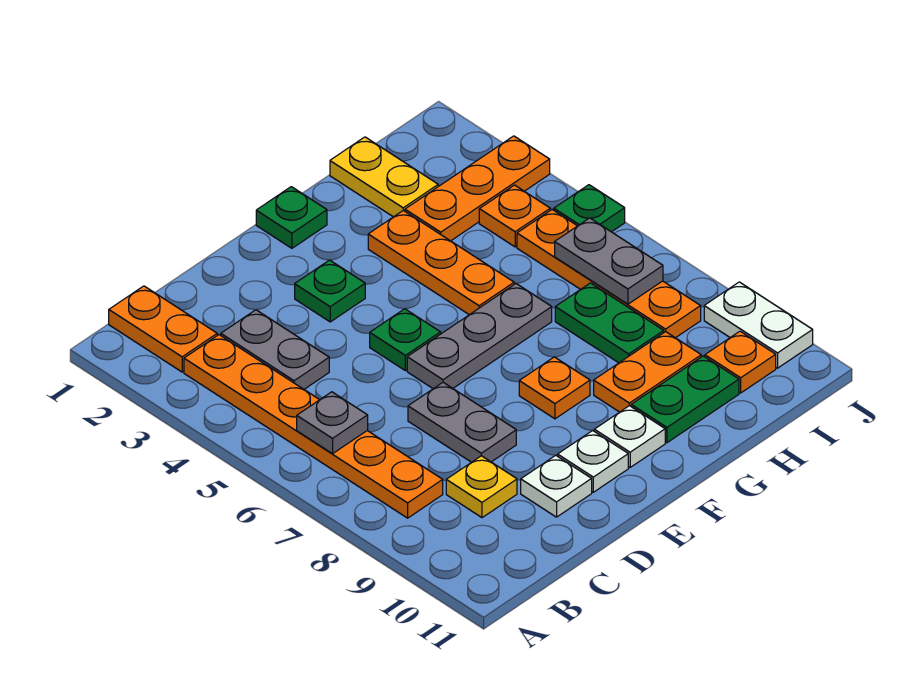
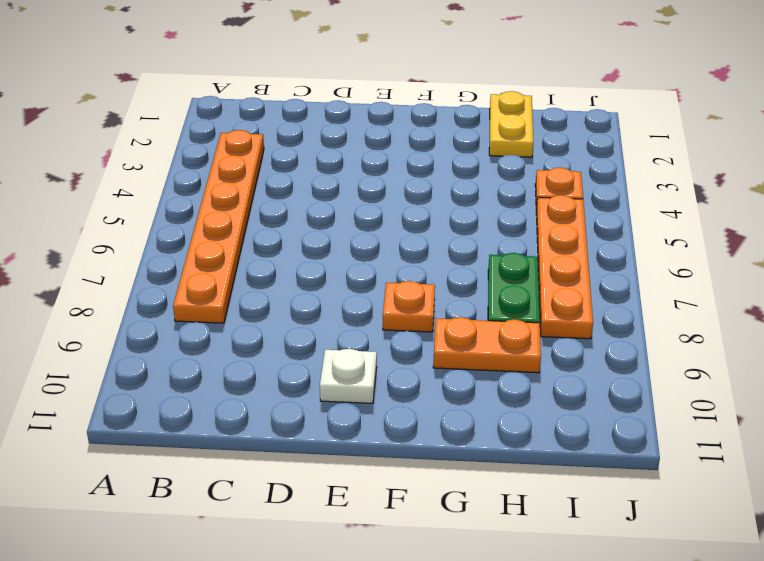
none -> orange plate B1:B2 level 1
none -> grey plate C3:C4 level 1
none -> yellow plate C9 level 1

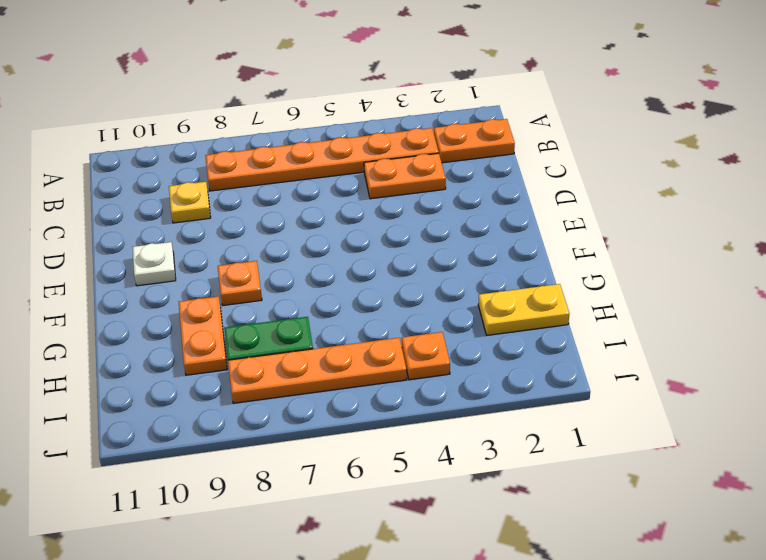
orange plate C3:C4 level 1 -> grey plate C3:C4 level 1
none -> grey plate D7:D8 level 1
none -> white plate D10 level 1
none -> green plate E3 level 1

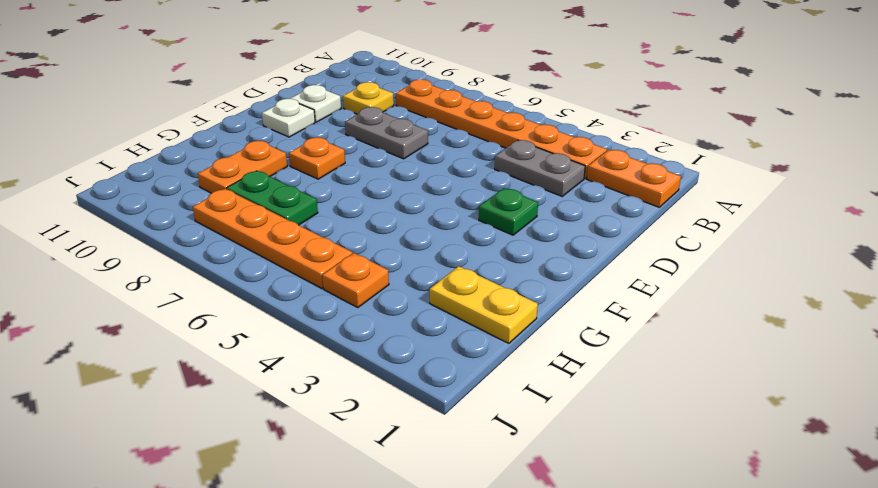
none -> green plate E5 level 1
none -> grey plate E6:G6 level 1
none -> green plate F1 level 1

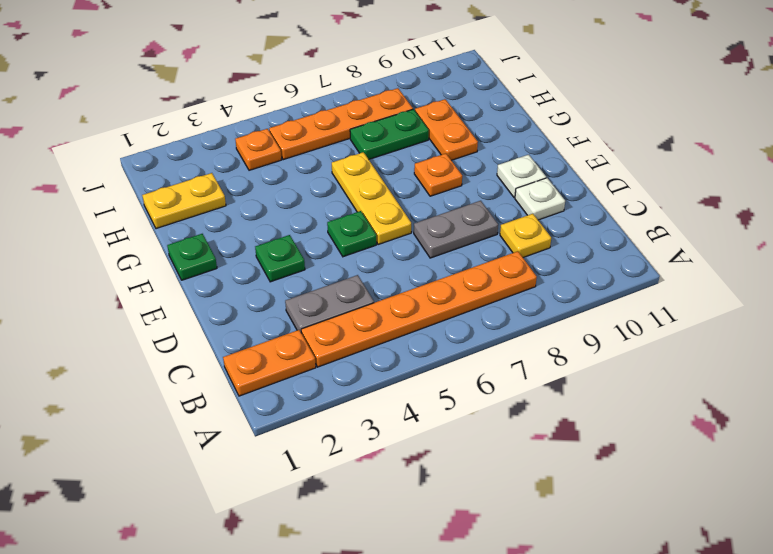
yellow plate E6:G6 level 1 -> grey plate E6:G6 level 1
none -> white plate F10 level 1
none -> orange plate G3:G5 level 1
none -> green plate G10:H10 level 1

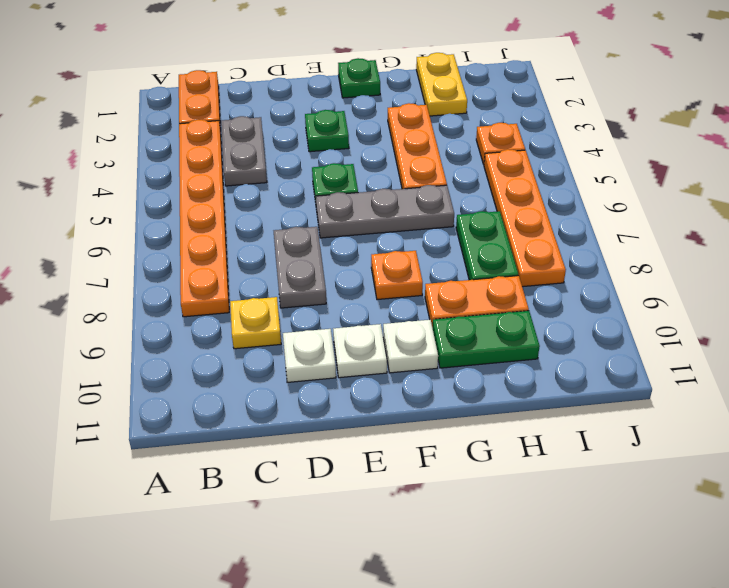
none -> orange plate H3:J3 level 1
none -> orange plate I10 level 1
none -> green plate J5 level 1

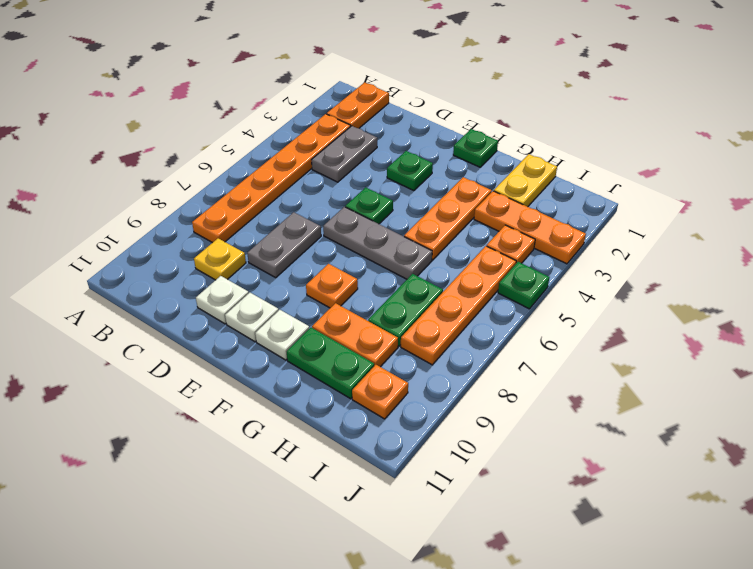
none -> white plate J9:J10 level 1
none -> grey plate B6 level 2
none -> grey plate I6:I7 level 2

